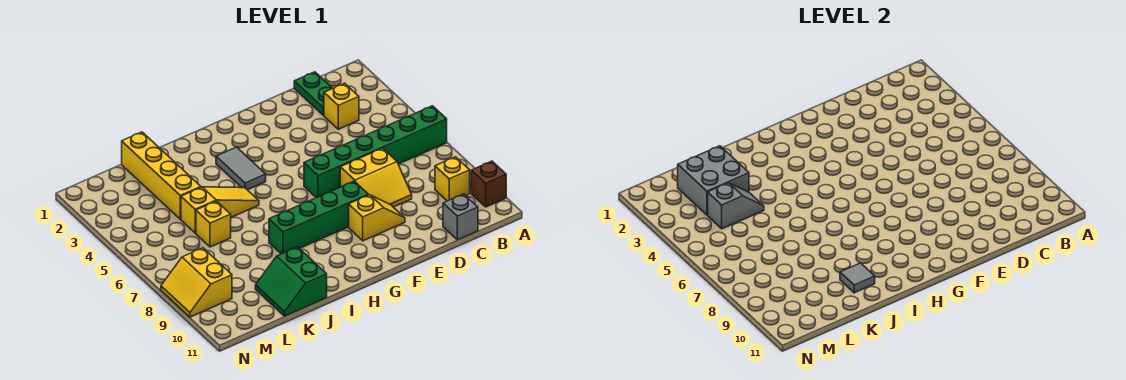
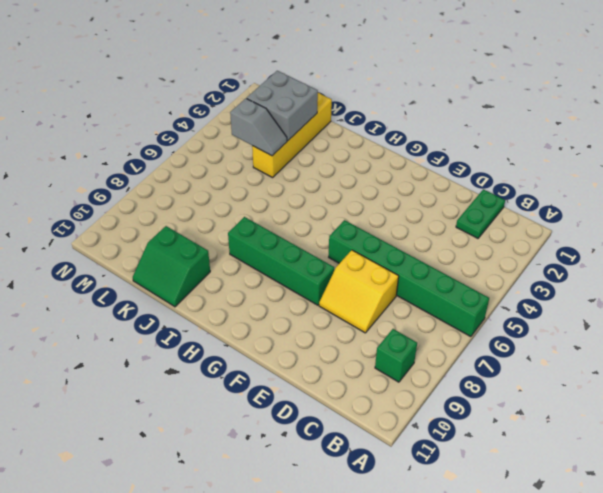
green brick B9 level 1 -> yellow brick B9 level 1
green slope J10:K11 level 1 top 10 -> green slope J10:K11 level 1 top J
none -> brown brick A10 level 1
none -> yellow brick C3 level 1
none -> grey brick C11 level 1

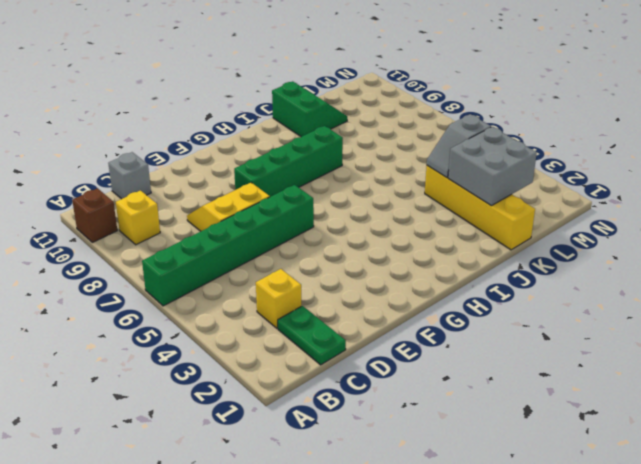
none -> yellow slope E9:F9 level 1 top F
none -> grey tile H3:H4 level 1
none -> yellow slope I5:K5 level 1 top K

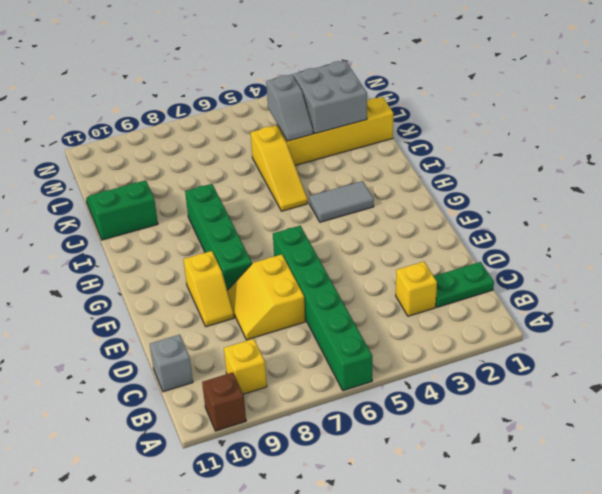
none -> yellow brick K6 level 1
none -> yellow slope M8:N9 level 1 top M
none -> grey tile J10 level 2

